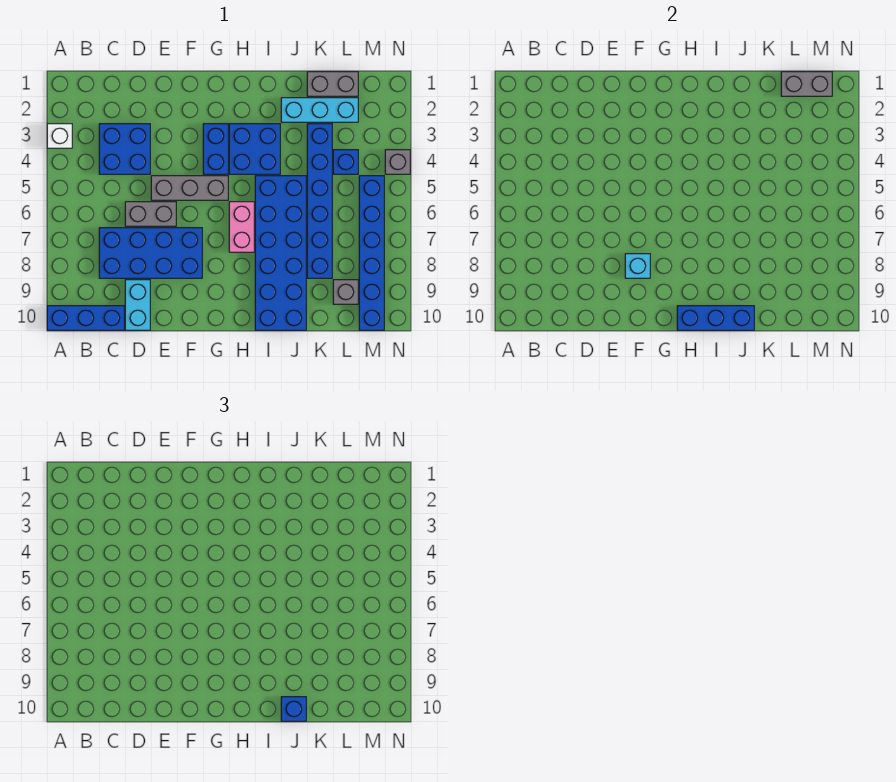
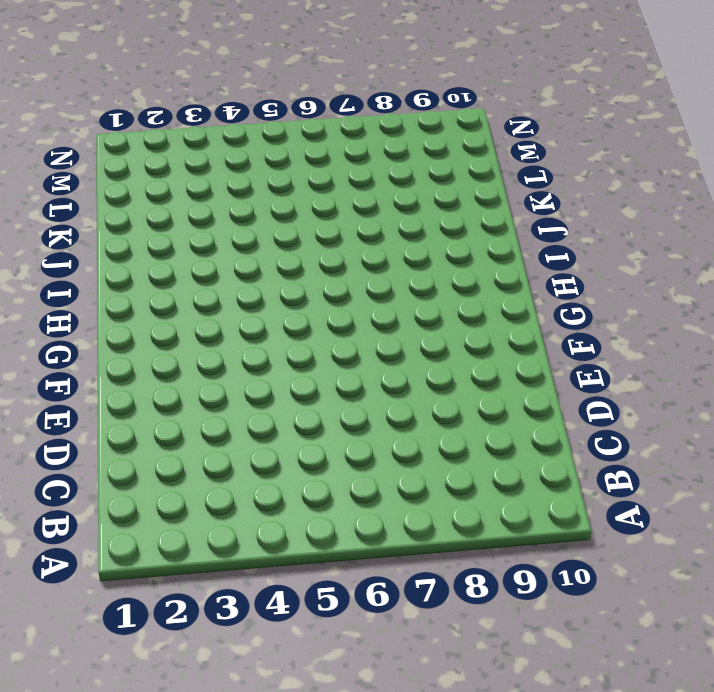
none -> white brick A3 level 1
none -> blue brick A10:C10 level 1
none -> blue brick C3:D4 level 1

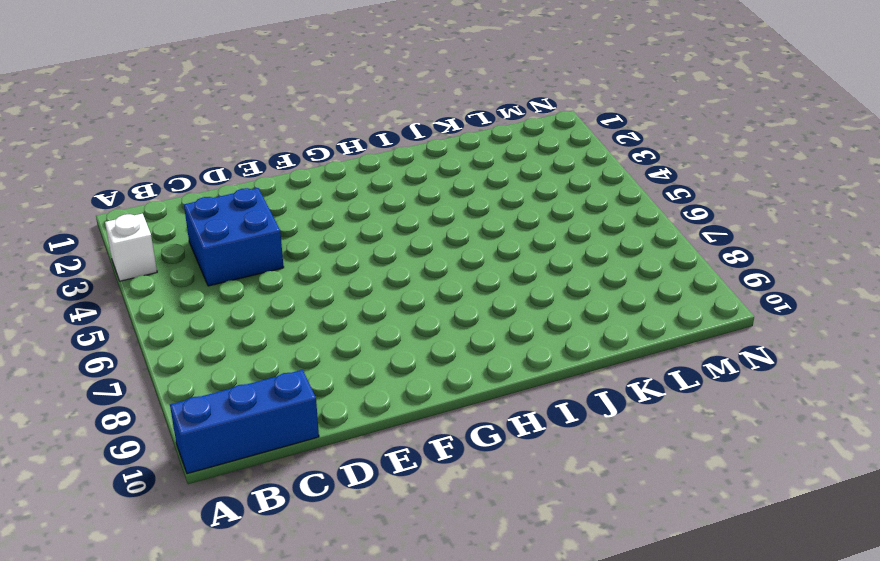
none -> blue brick C7:F8 level 1
none -> grey brick D6:E6 level 1
none -> cyan brick D9:D10 level 1

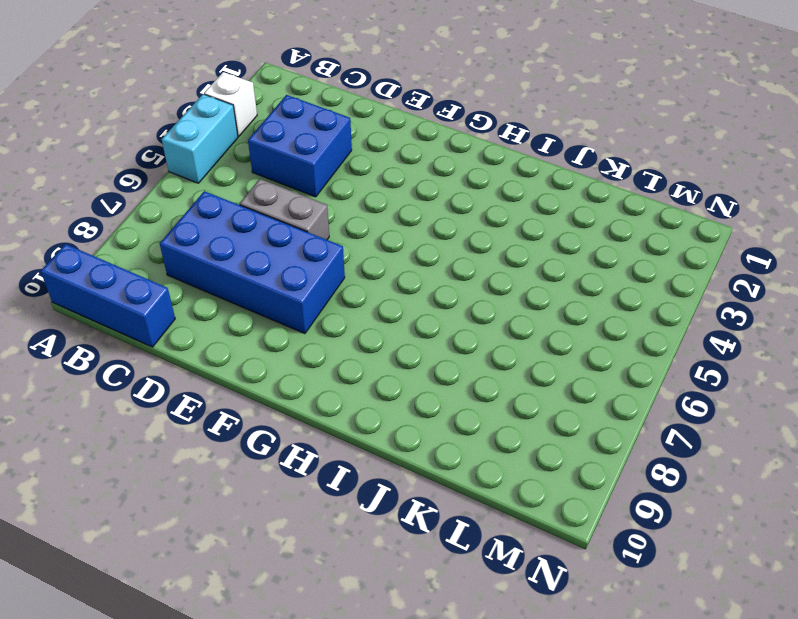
cyan brick A4:A5 level 1 -> cyan brick D9:D10 level 1
none -> grey brick E5:G5 level 1
none -> blue brick G3:G4 level 1
none -> blue brick H3:I4 level 1

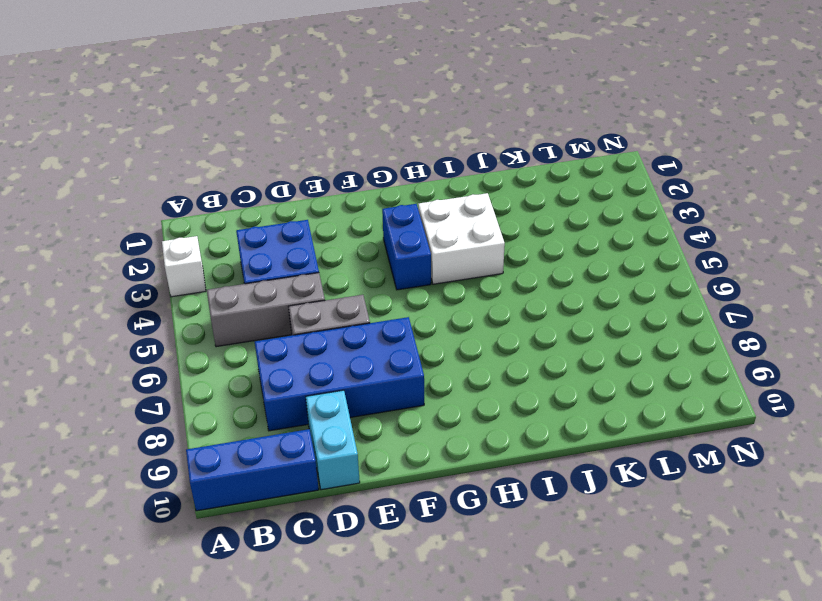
grey brick B5:D5 level 1 -> grey brick E5:G5 level 1
white brick H3:I4 level 1 -> blue brick H3:I4 level 1
none -> pink brick H6:H7 level 1
none -> blue brick I5:J10 level 1
none -> cyan brick J2:L2 level 1

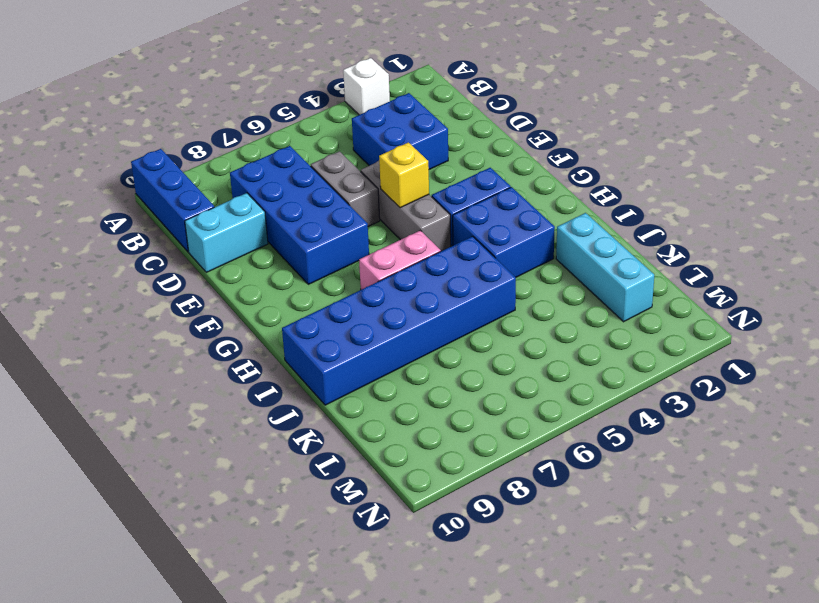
yellow brick F5 level 2 -> none
none -> grey brick K1:L1 level 1
none -> blue brick K3:K8 level 1
none -> blue brick L4 level 1

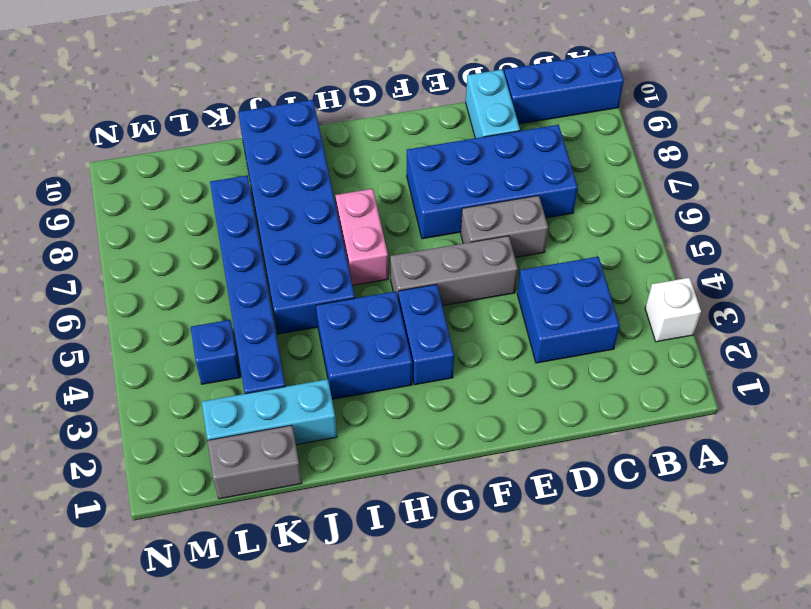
none -> grey brick L9 level 1
none -> blue brick M5:M10 level 1
none -> grey brick N4 level 1

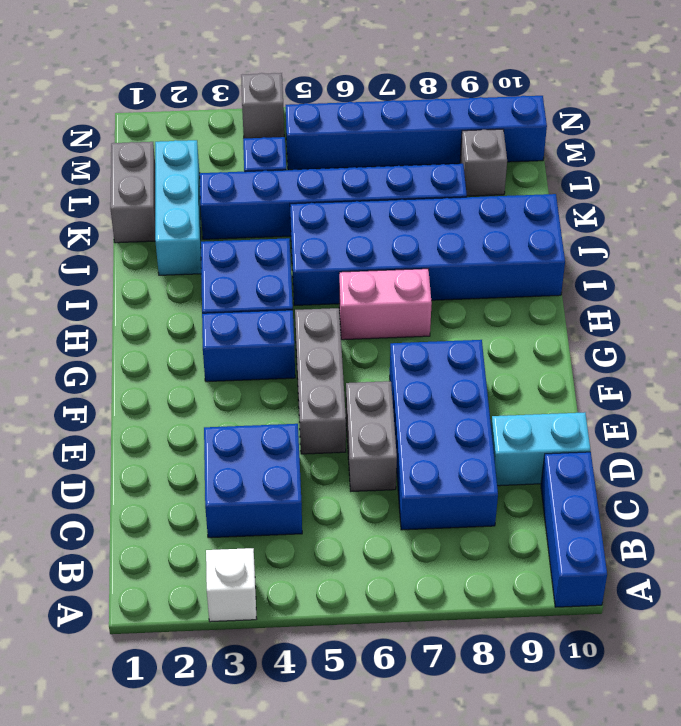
none -> cyan brick F8 level 2
none -> blue brick H10:J10 level 2
none -> grey brick L1:M1 level 2

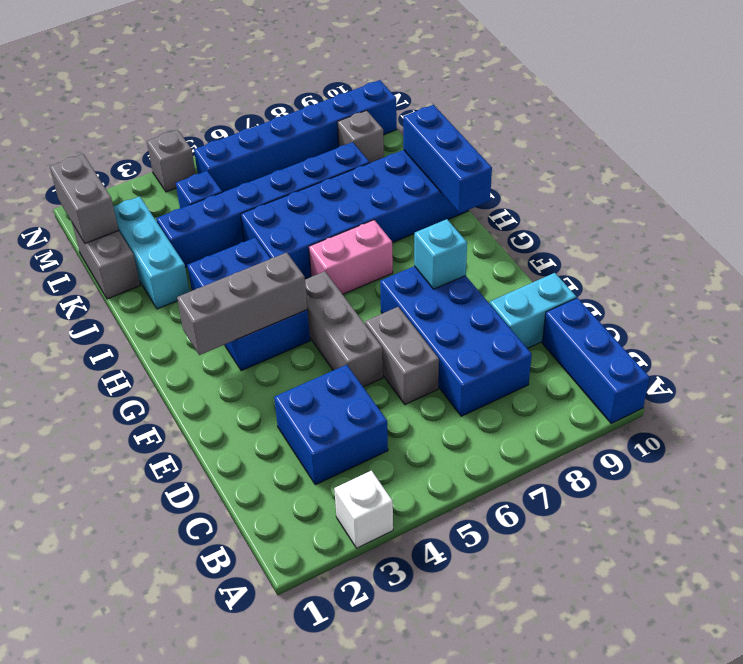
grey brick G2:G4 level 2 -> none
none -> blue brick J10 level 3

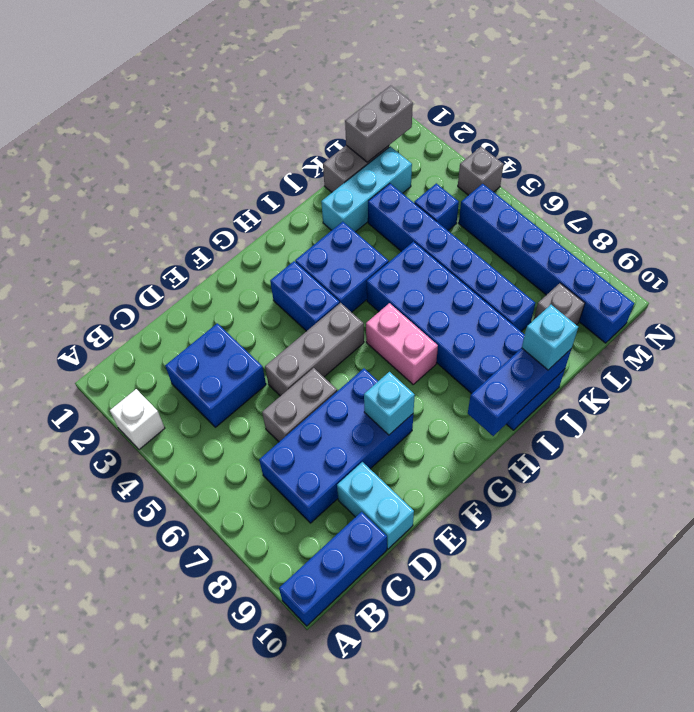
cyan brick J10 level 3 -> blue brick J10 level 3

